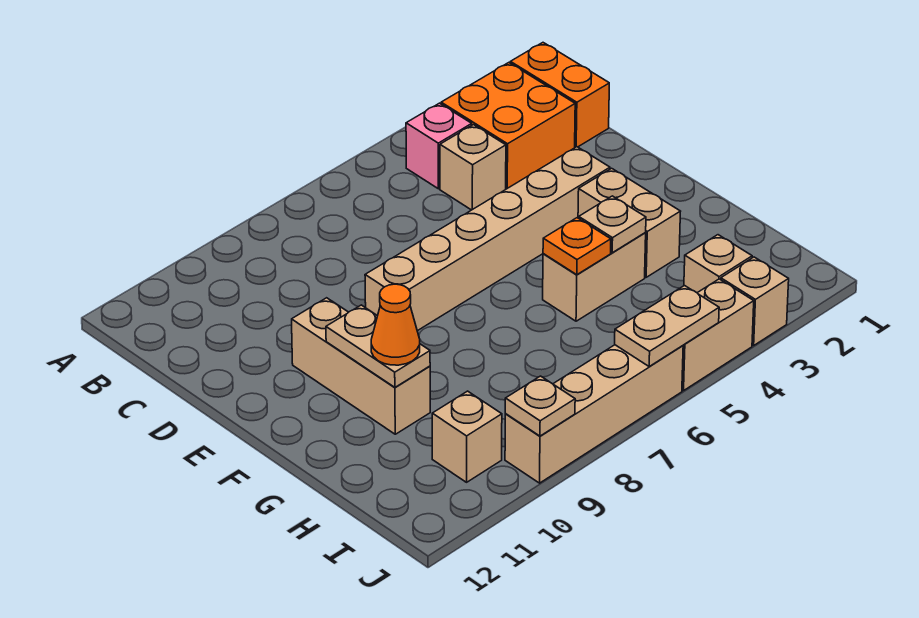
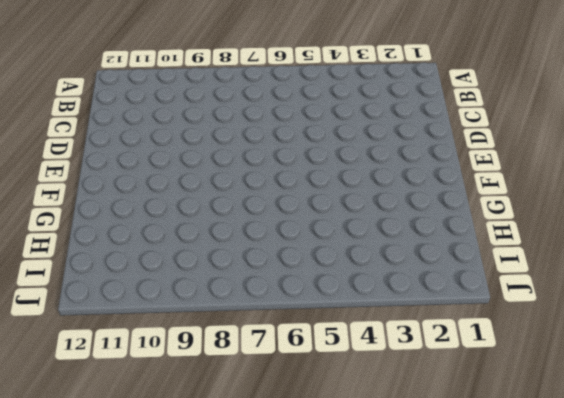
none -> orange brick B1:C1 level 1
none -> orange brick B2:C3 level 1
none -> pink brick B4 level 1

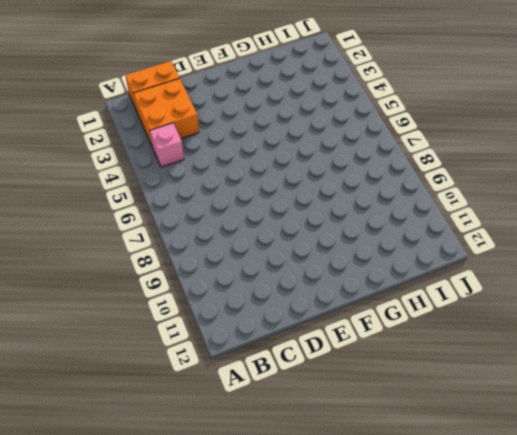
none -> tan brick C4 level 1
none -> tan brick E3:E8 level 1
none -> tan brick E10:G10 level 1

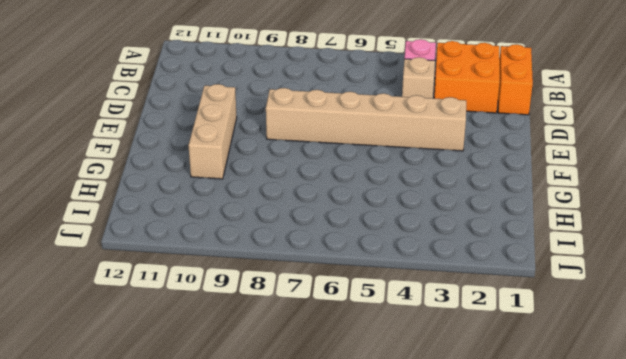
none -> tan brick F3:G3 level 1
none -> tan brick G4:G5 level 1
none -> tan brick I3 level 1

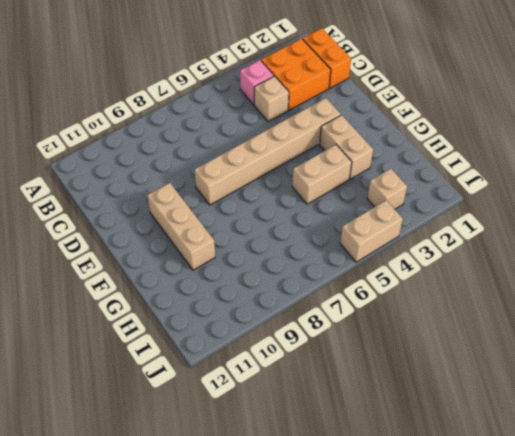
none -> tan brick I10 level 1
none -> tan brick J3 level 1
none -> tan brick J6:J9 level 1

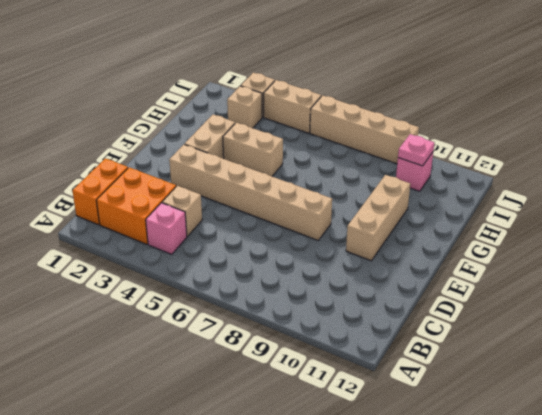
pink brick I10 level 1 -> tan brick I10 level 1
pink plate I10 level 2 -> none
none -> tan plate F10:G10 level 2
none -> tan plate G4 level 2
none -> orange plate G5 level 2

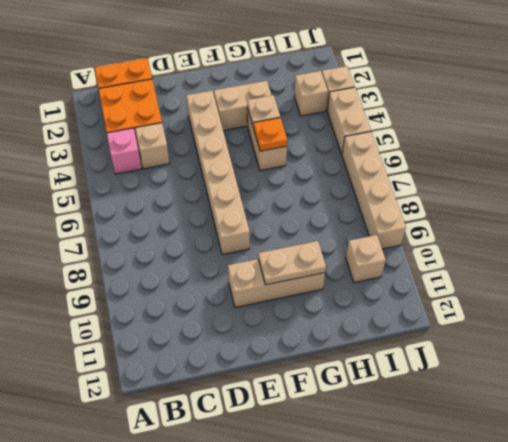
none -> tan plate J5:J6 level 2
none -> tan plate J9 level 2
none -> orange cone G10 level 3

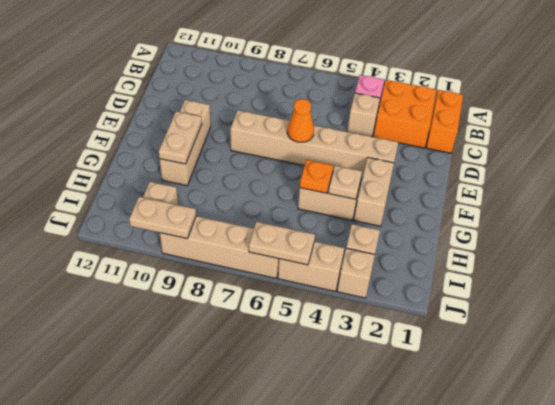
orange cone E6 level 2 -> orange cone G10 level 3
tan plate J9:J10 level 2 -> tan plate J9 level 2

